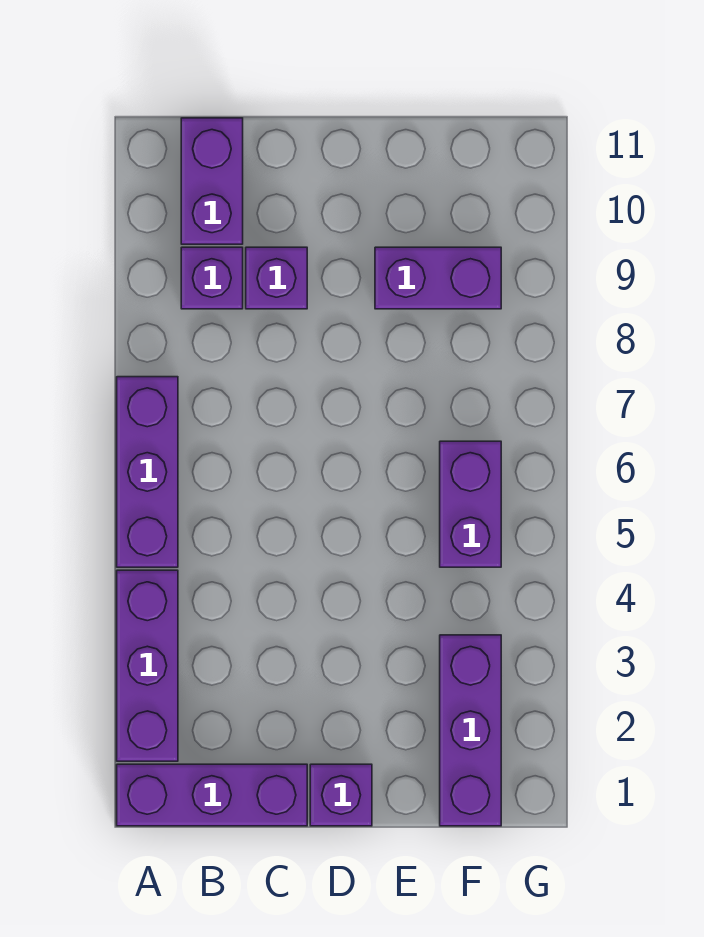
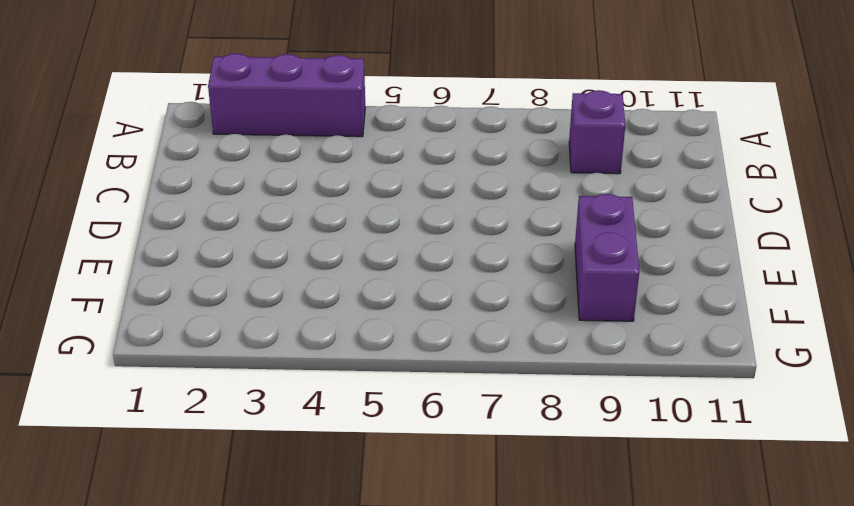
none -> purple brick A1:C1 level 1
none -> purple brick A5:A7 level 1

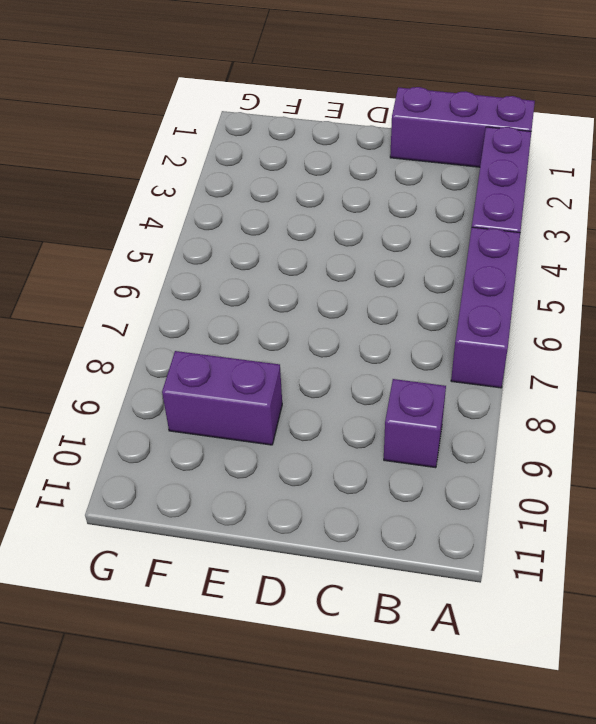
none -> purple brick B10:B11 level 1
none -> purple brick C9 level 1

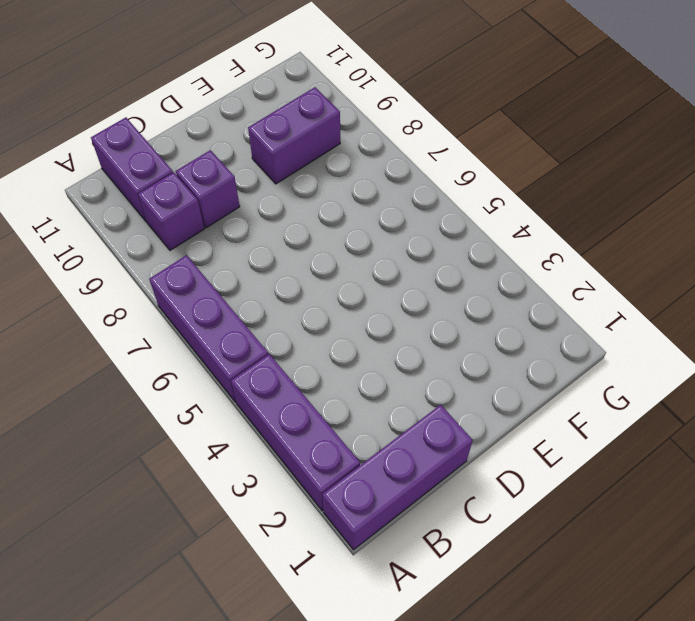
none -> purple brick D1 level 1
none -> purple brick F1:F3 level 1

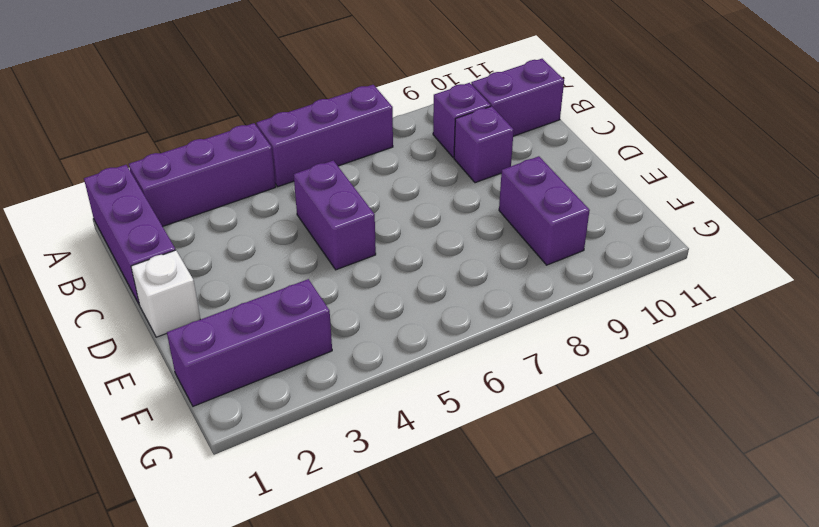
purple brick C5:D5 level 1 -> purple brick F5:F6 level 1
white brick D1 level 1 -> purple brick D1 level 1

